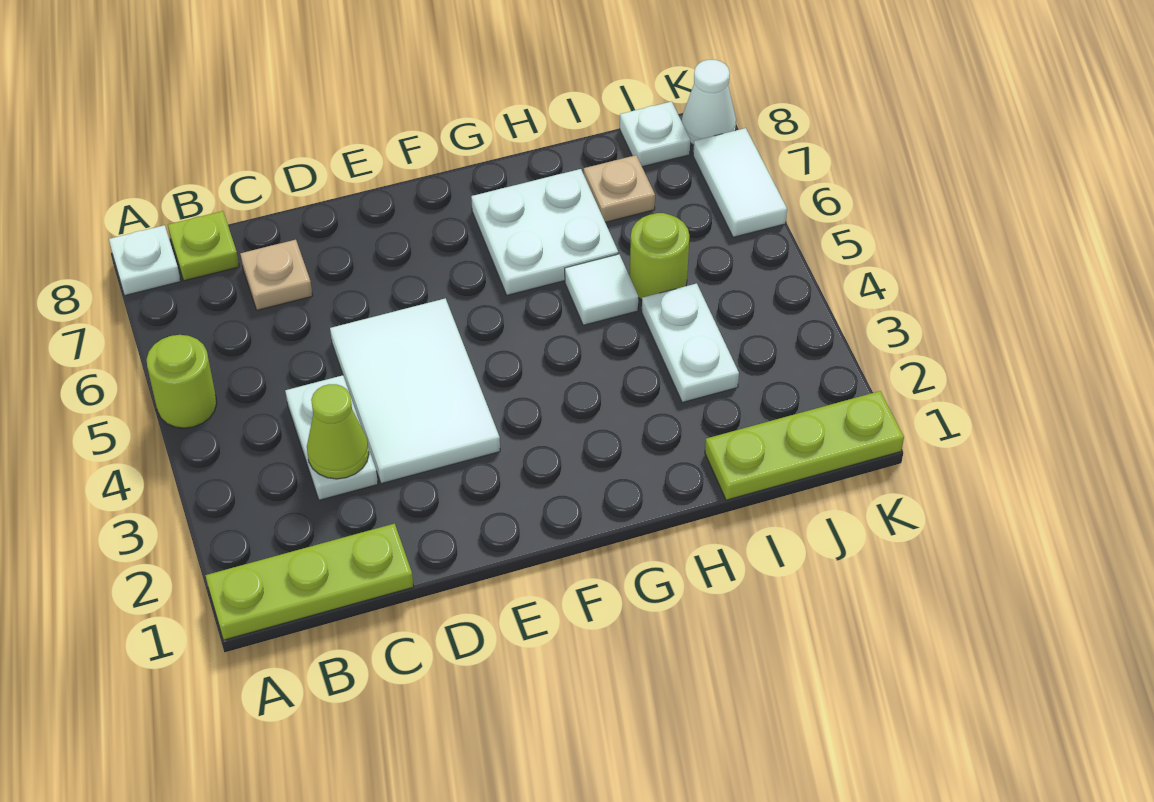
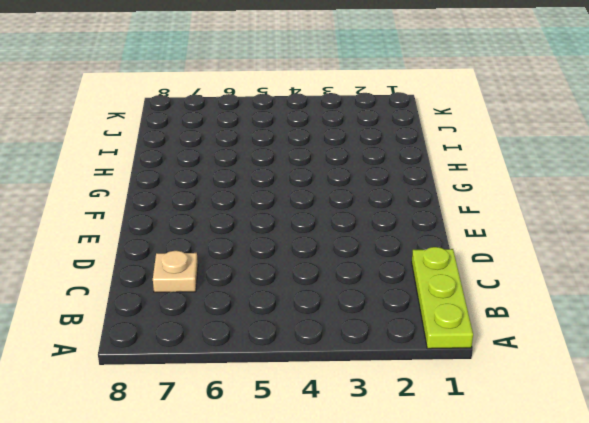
none -> lime round brick A5 level 1
none -> white plate A8 level 1
none -> lime plate B8 level 1

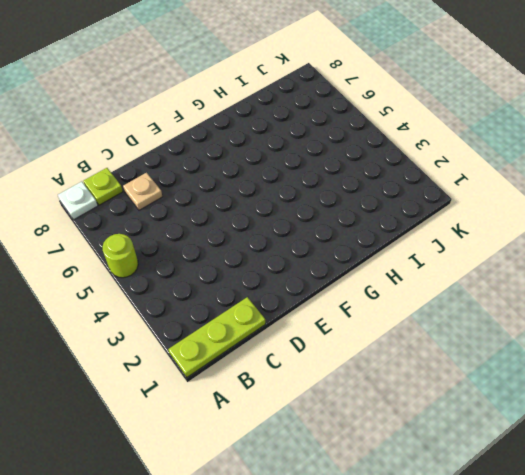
none -> white plate C3:C4 level 1
none -> white tile D3:E5 level 1
none -> white plate G6:H7 level 1

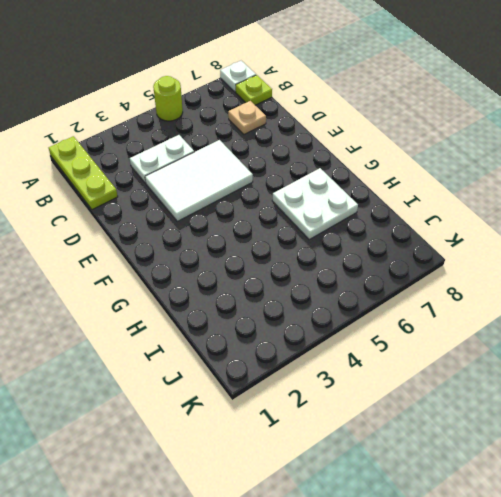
none -> white tile H5 level 1
none -> lime plate I1:K1 level 1
none -> white plate I3:I4 level 1

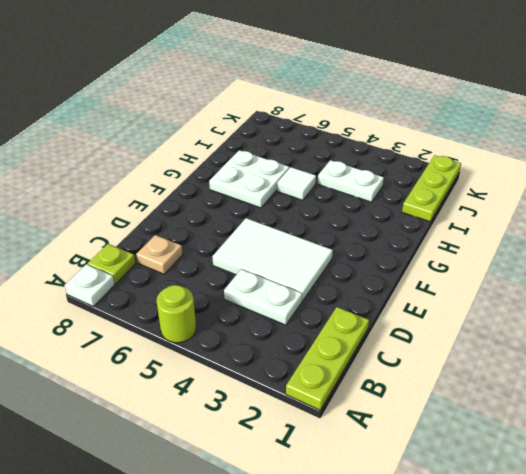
none -> lime round brick I5 level 1
none -> tan plate I7 level 1
none -> white plate J8 level 1

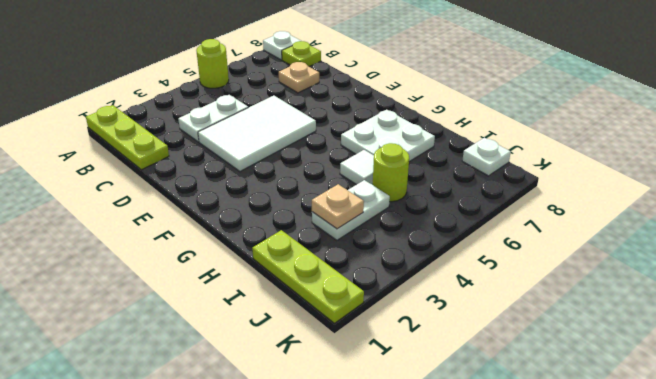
tan plate I3 level 2 -> tan plate I7 level 1
none -> white tile K6:K7 level 1
none -> white cone K8 level 1
none -> lime cone C3 level 2

